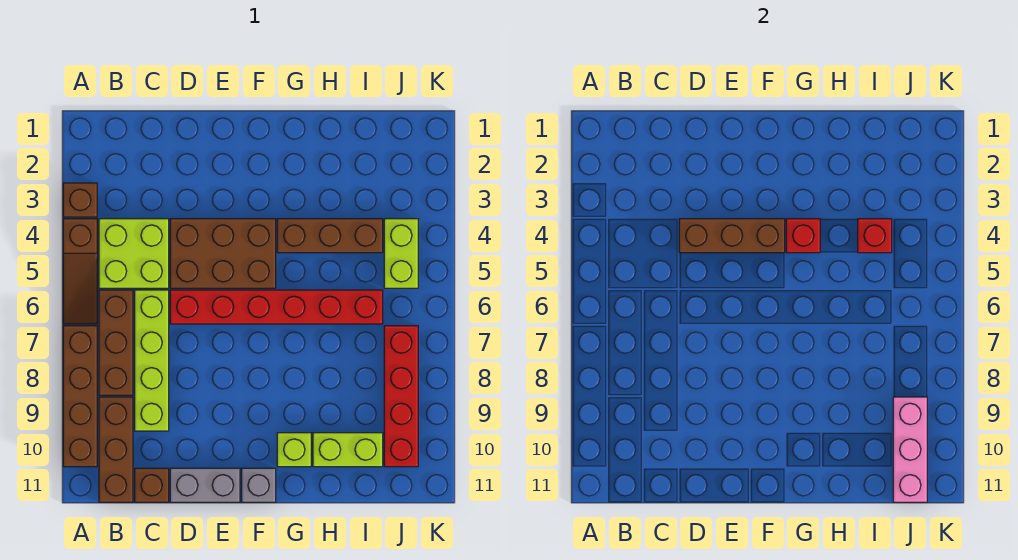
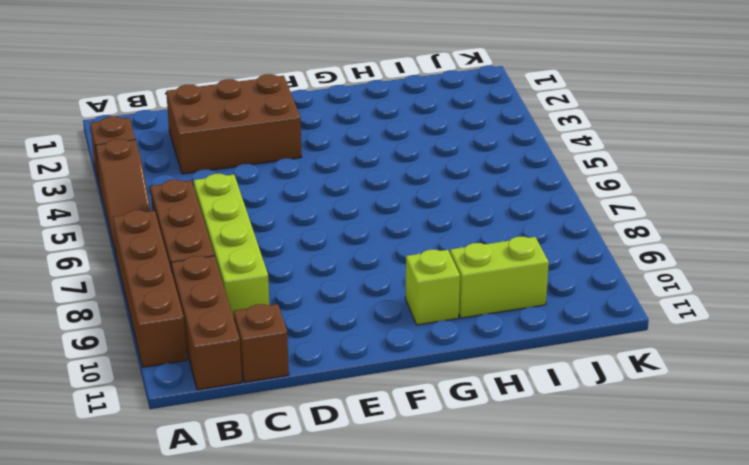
brown brick C2:E3 level 1 -> brown brick D4:F5 level 1
none -> lime brick B4:C5 level 1
none -> red brick D6:I6 level 1
none -> grey brick D11:E11 level 1

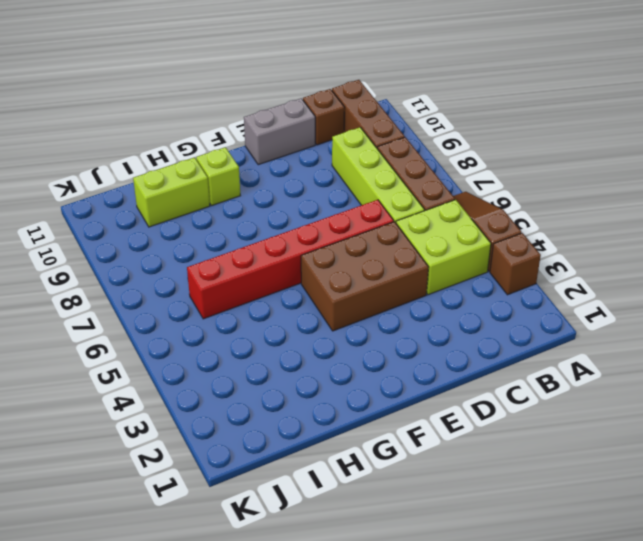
none -> brown brick A7:A10 level 1
none -> grey brick F11 level 1
none -> brown brick G4:I4 level 1

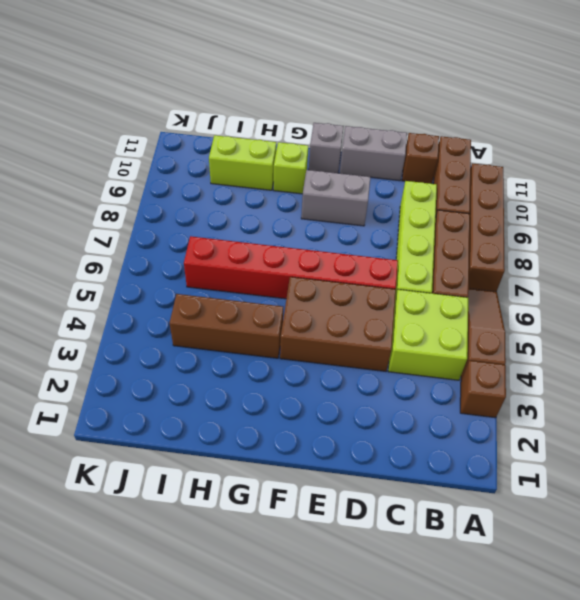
grey brick E9:F9 level 1 -> none
none -> lime brick J4:J5 level 1
none -> red brick J7:J10 level 1
none -> brown brick D4:F4 level 2

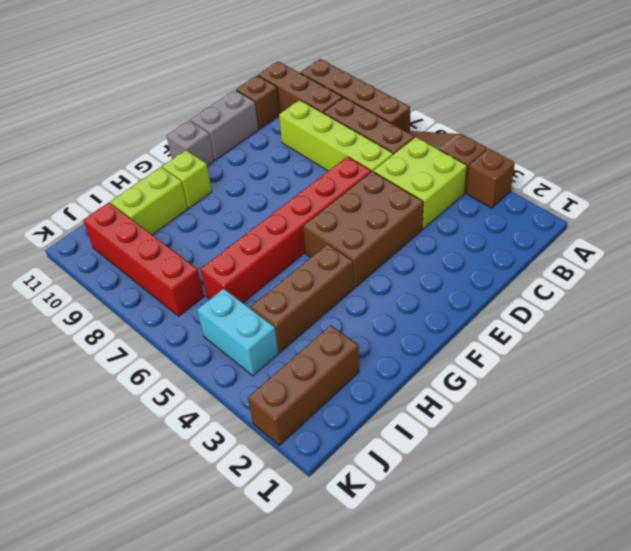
brown brick I2:K2 level 1 -> brown brick D4:F4 level 2
cyan brick J4:J5 level 1 -> lime brick J4:J5 level 1
none -> red brick G4 level 2
none -> red brick I4 level 2
none -> pink brick J9:J11 level 2

